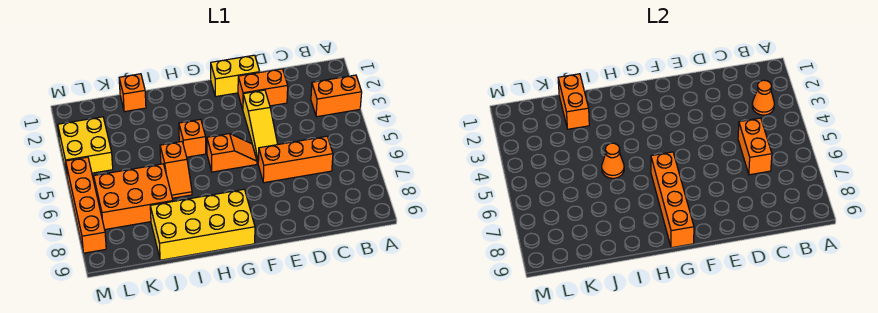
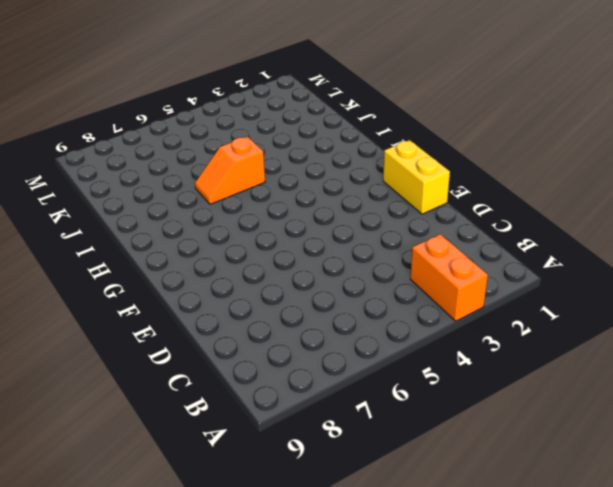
none -> orange brick C6:E6 level 1
none -> orange brick D2:E2 level 1
none -> yellow slope E3:E5 level 1 top 3

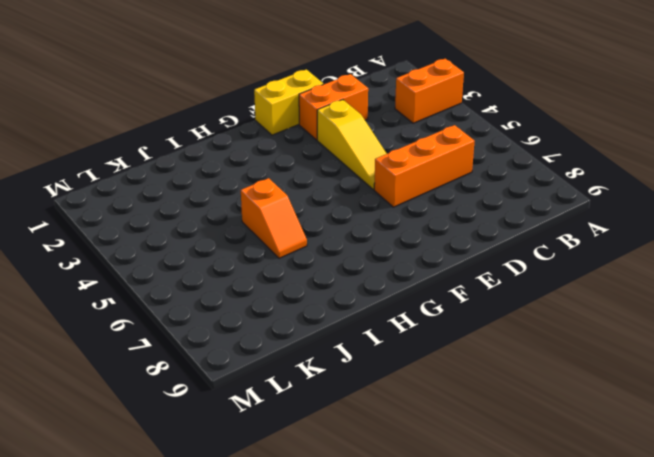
none -> orange slope F5:G5 level 1 top G
none -> yellow brick G8:J9 level 1
none -> orange brick H4 level 1

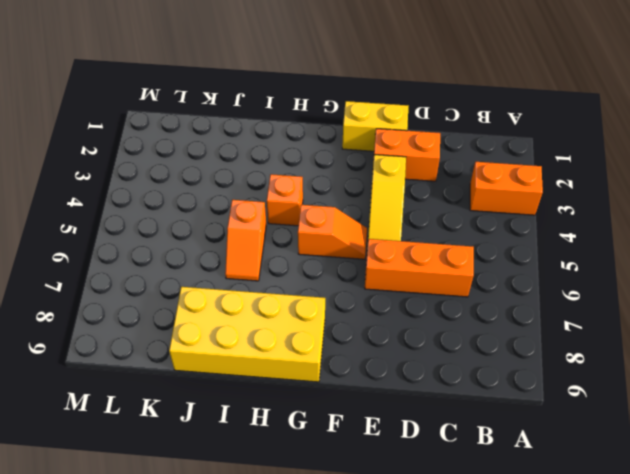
none -> orange brick J1 level 1
none -> orange brick J6:L7 level 1
none -> yellow brick L3:M4 level 1

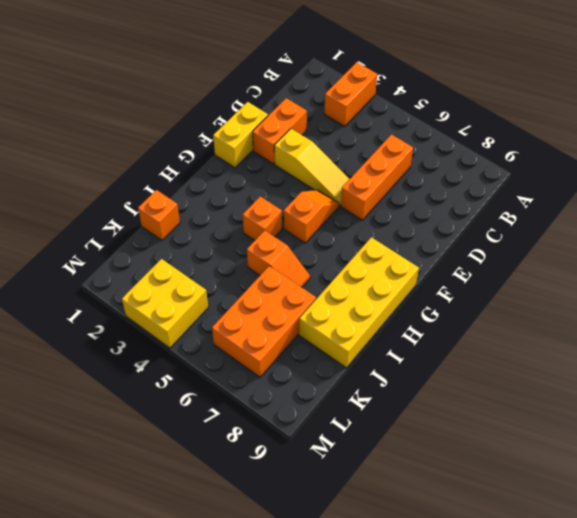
none -> orange brick M5:M8 level 1
none -> orange cone B3 level 2
none -> orange brick C5:C6 level 2

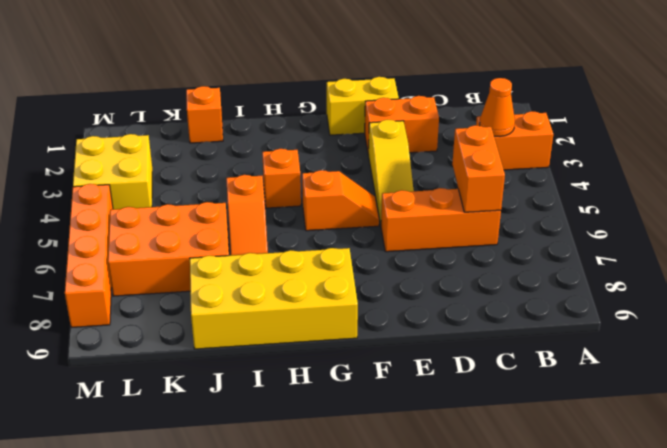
none -> orange brick G6:G9 level 2
none -> orange cone I5 level 2
none -> orange brick J1:J2 level 2

